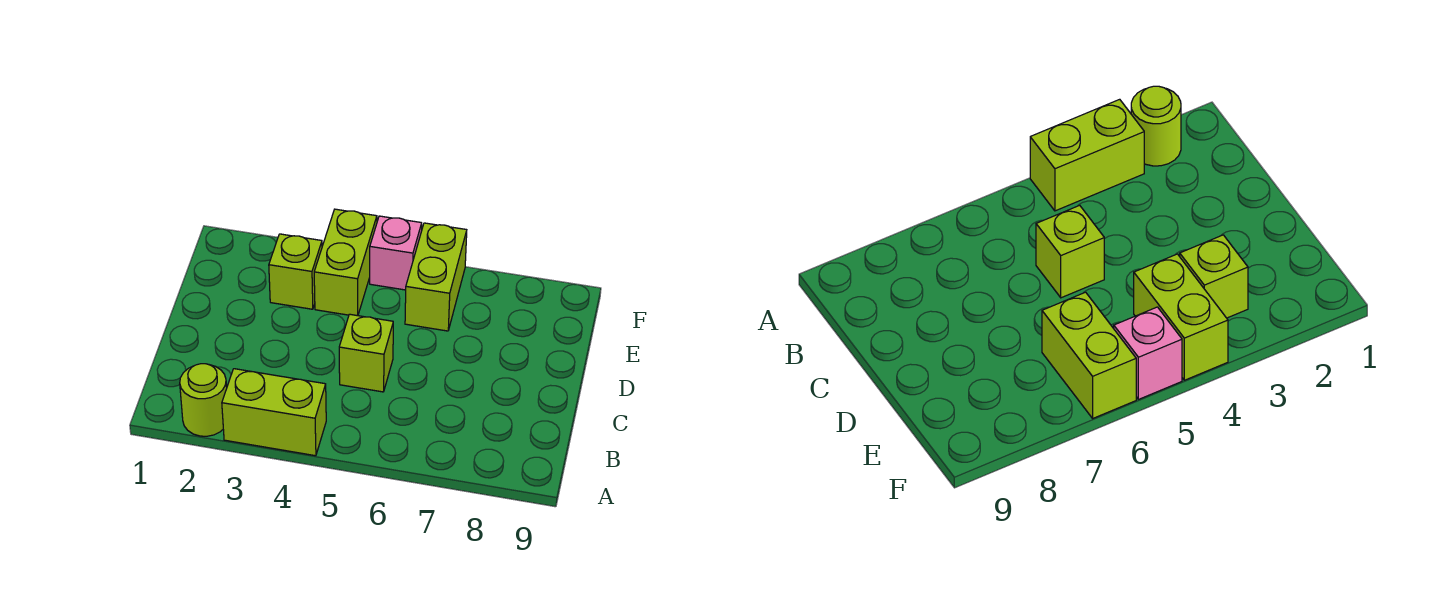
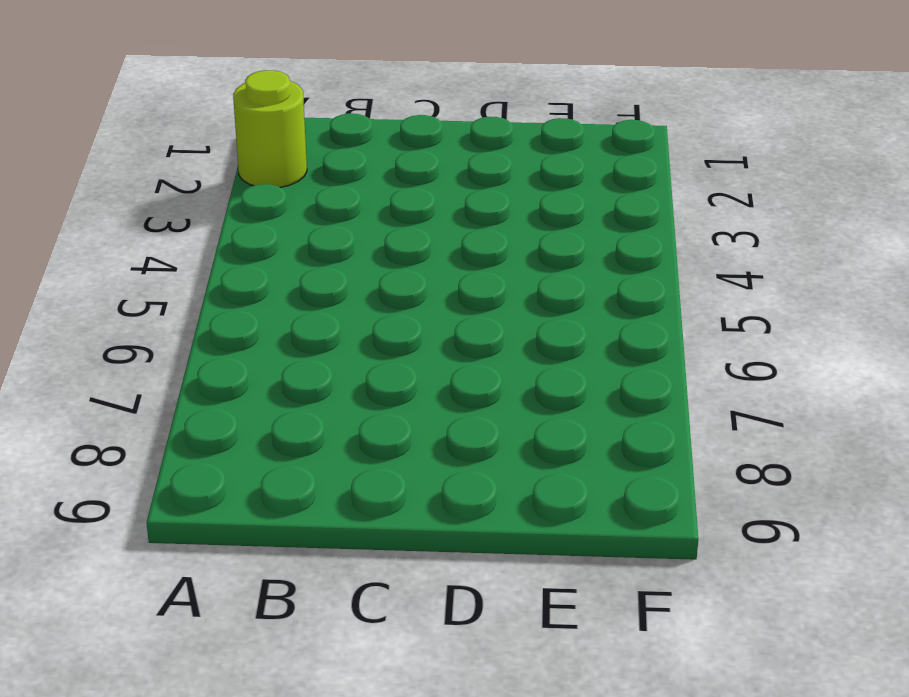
none -> lime brick A3:A4 level 1
none -> lime brick C5 level 1

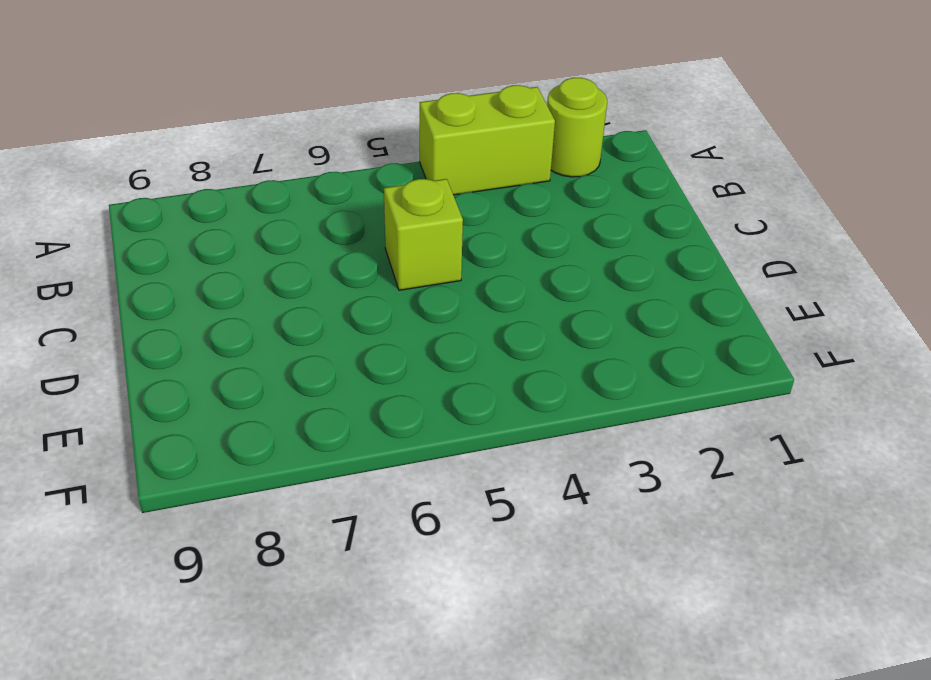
none -> lime brick E3 level 1
none -> lime brick E4:F4 level 1

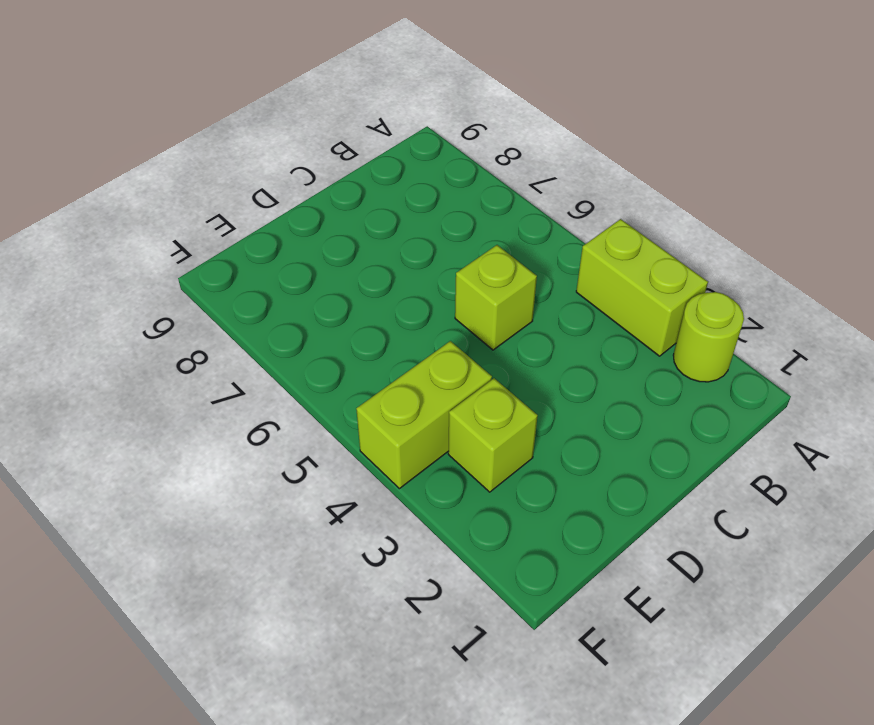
none -> lime brick E6:F6 level 1
none -> pink brick F5 level 1

